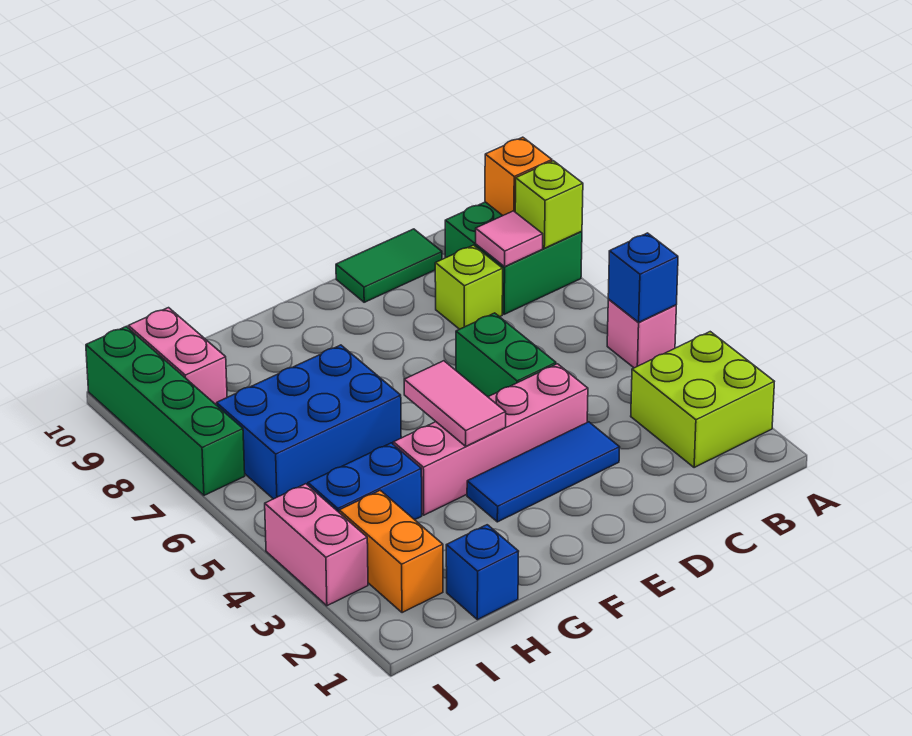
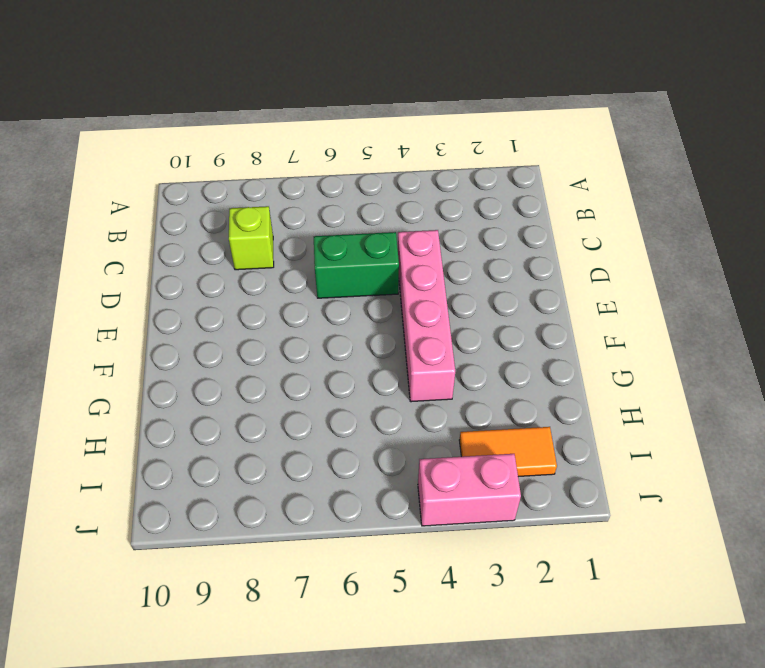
orange tile I2:I3 level 1 -> orange brick I2:I3 level 1
none -> lime brick A2:B3 level 1
none -> pink brick A5 level 1
none -> green brick A8:B9 level 1

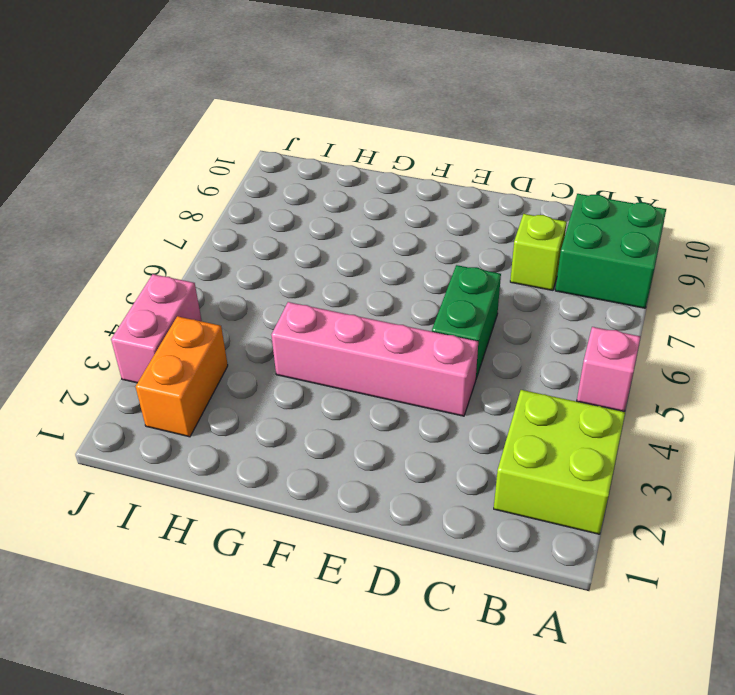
none -> green tile C10:D10 level 1
none -> blue tile D3:F3 level 1
none -> blue brick G6:I7 level 1

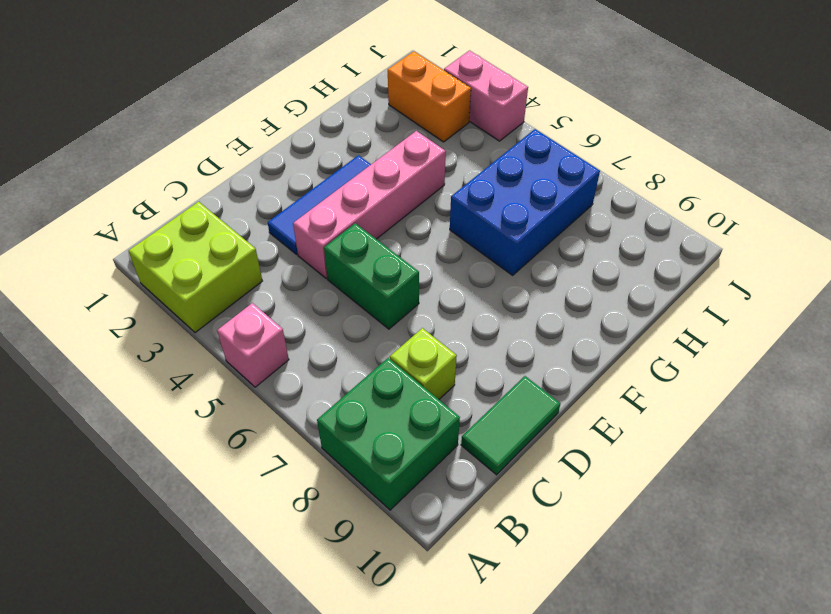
none -> blue brick H1 level 1
none -> blue brick H4:I4 level 1
none -> pink brick I9:I10 level 1

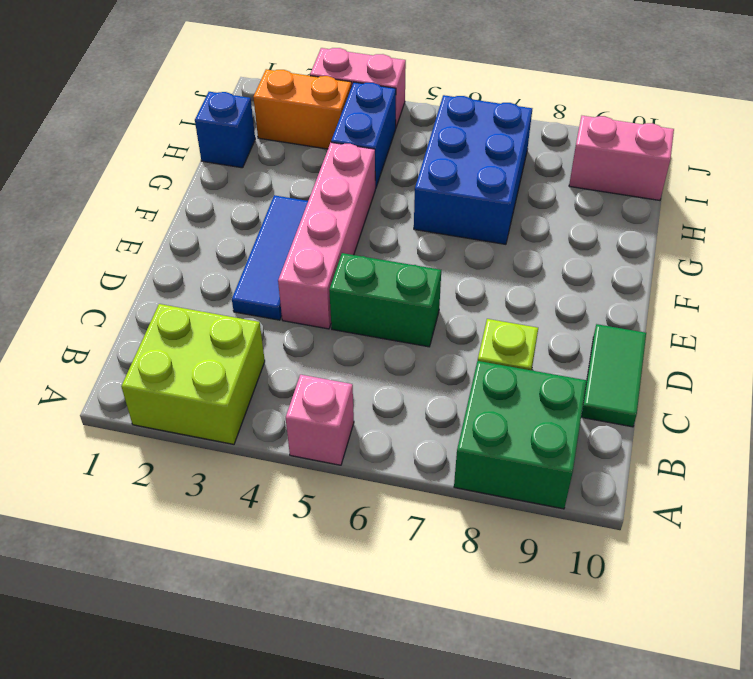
none -> green brick J7:J10 level 1
none -> blue brick A5 level 2
none -> lime brick A8 level 2

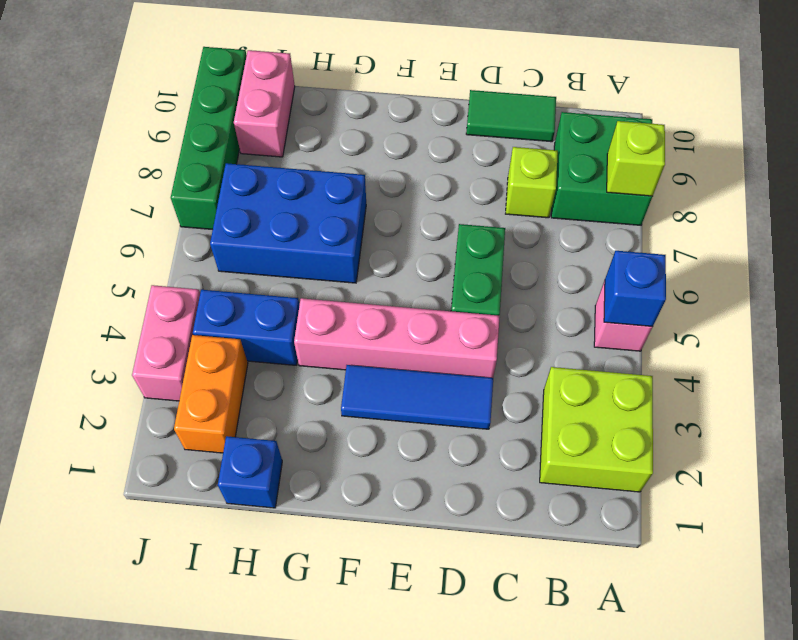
none -> orange brick A9 level 2
none -> pink tile B8 level 2
none -> pink tile F4:F5 level 2

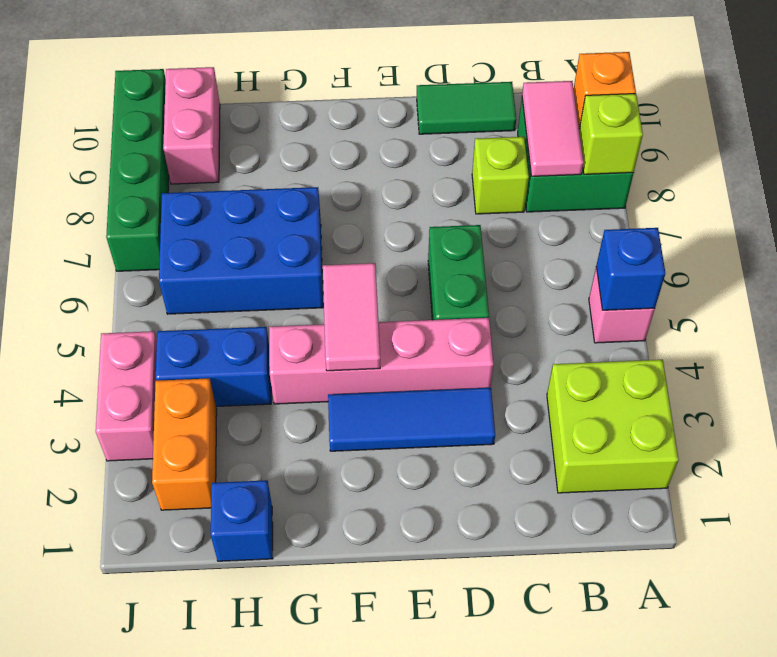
pink tile B8:B9 level 2 -> pink tile B8 level 2

